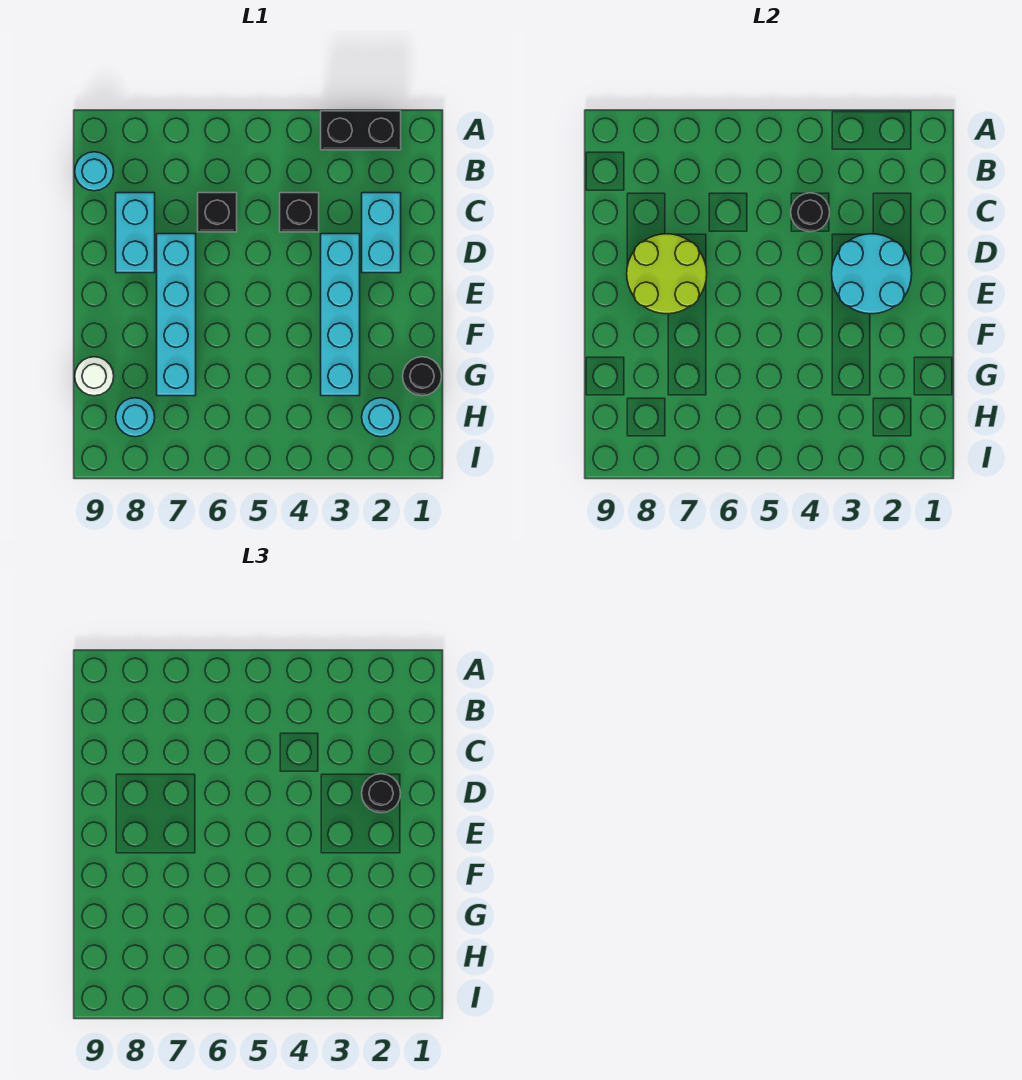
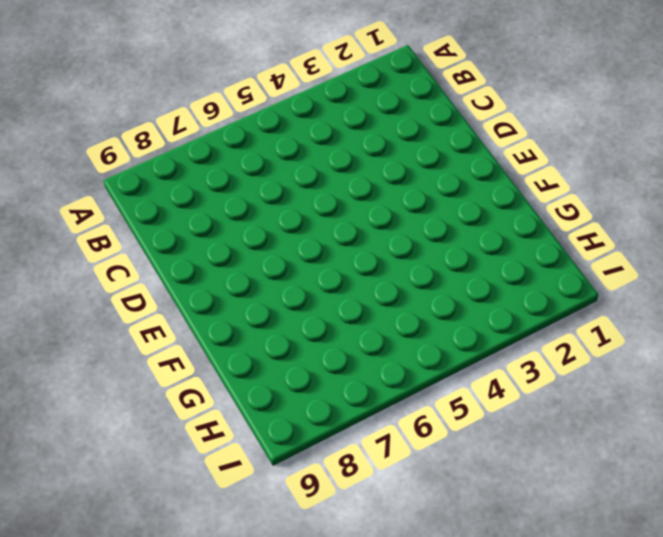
none -> black brick A2:A3 level 1
none -> cyan round brick B9 level 1
none -> cyan brick C2:D2 level 1

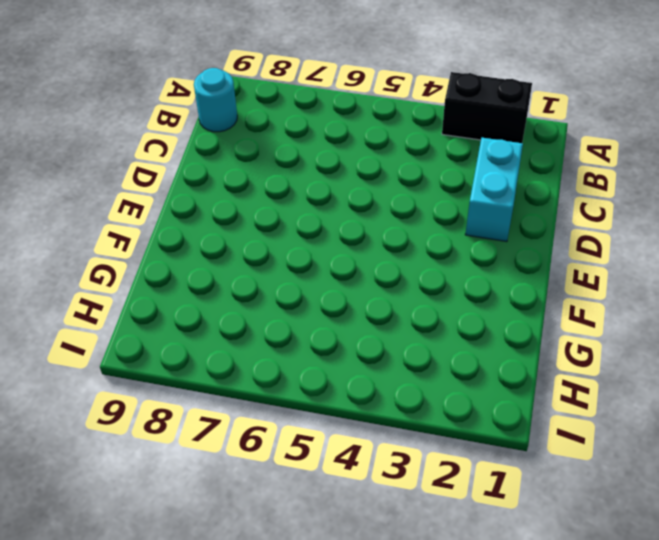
none -> black brick C4 level 1
none -> black brick C6 level 1
none -> cyan brick C8:D8 level 1

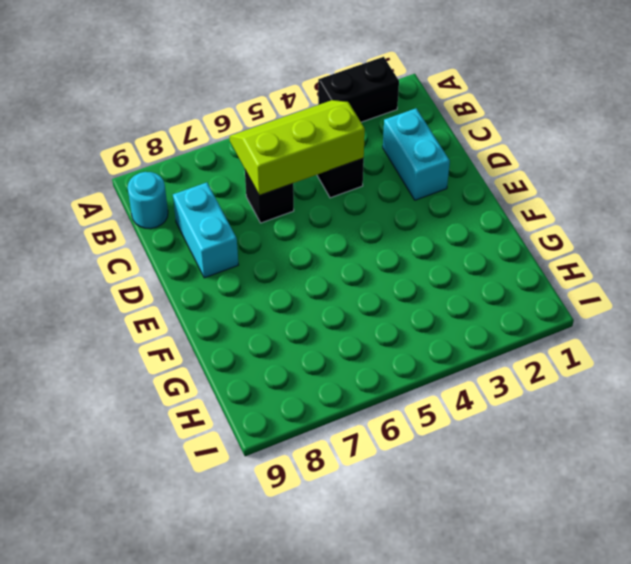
lime slope B4:C6 level 2 top C -> black round brick C4 level 2
none -> cyan brick D3:G3 level 1
none -> cyan brick D7:G7 level 1
none -> black round brick G1 level 1

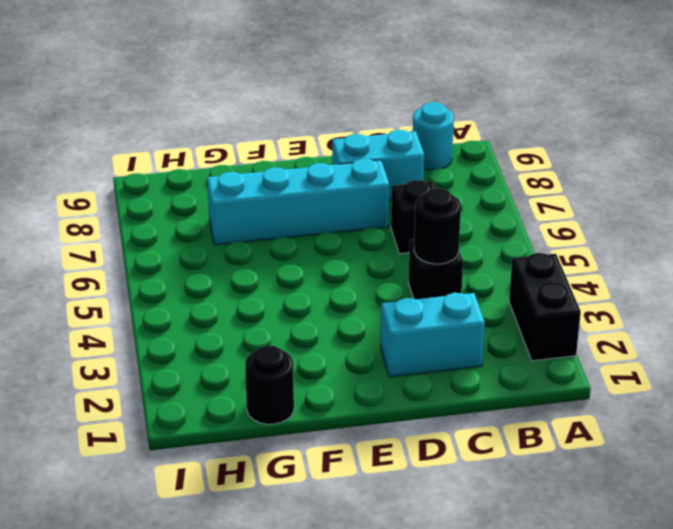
none -> cyan brick D3:G3 level 1
none -> white round brick G9 level 1
none -> cyan round brick H2 level 1

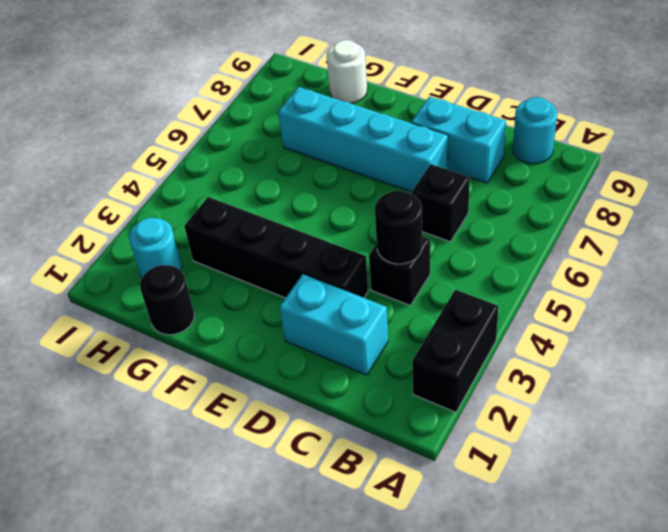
black brick D3:G3 level 1 -> cyan brick D3:G3 level 1
none -> cyan round brick H8 level 1
none -> cyan round brick D2:E3 level 2
none -> lime round brick D7:E8 level 2

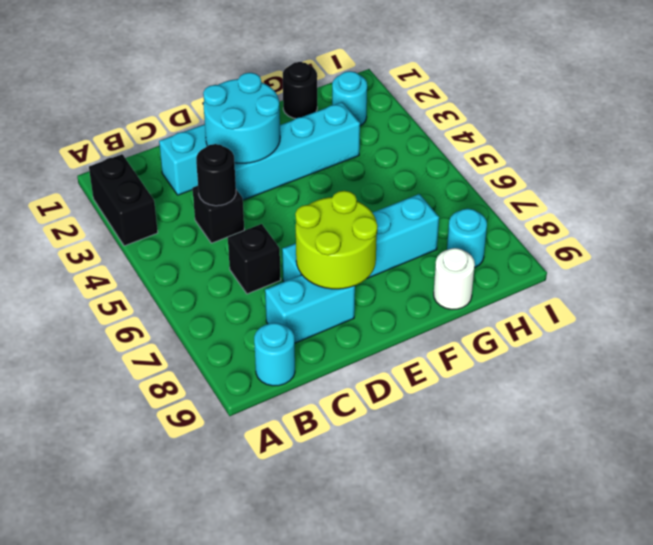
none -> black round brick D2 level 3

